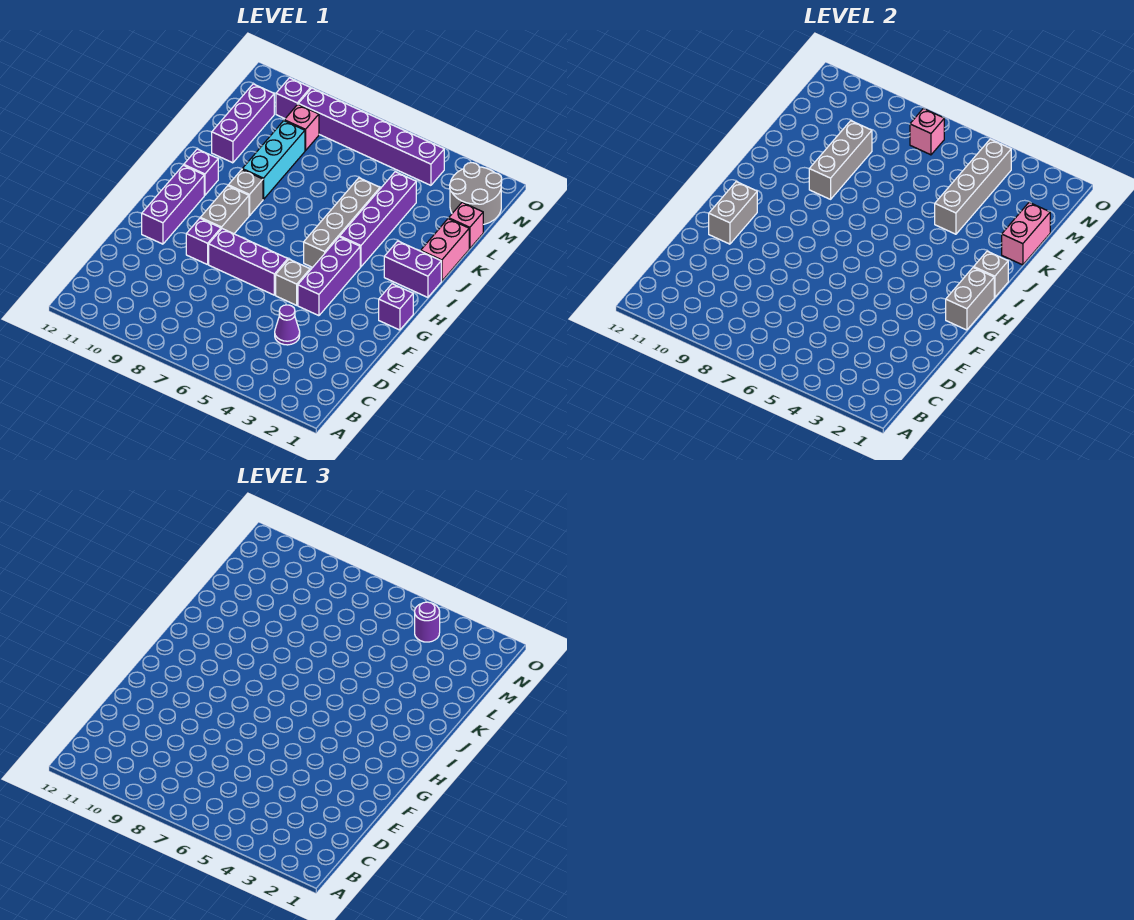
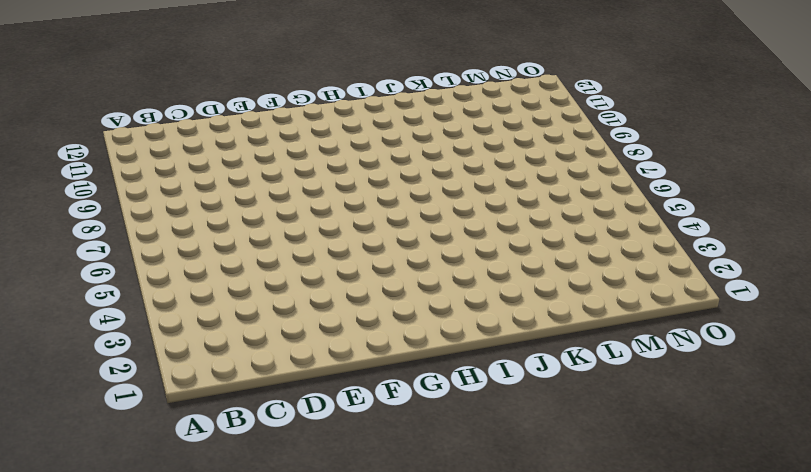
none -> purple cone D4 level 1
none -> purple brick F4:H4 level 1
none -> grey brick F5 level 1

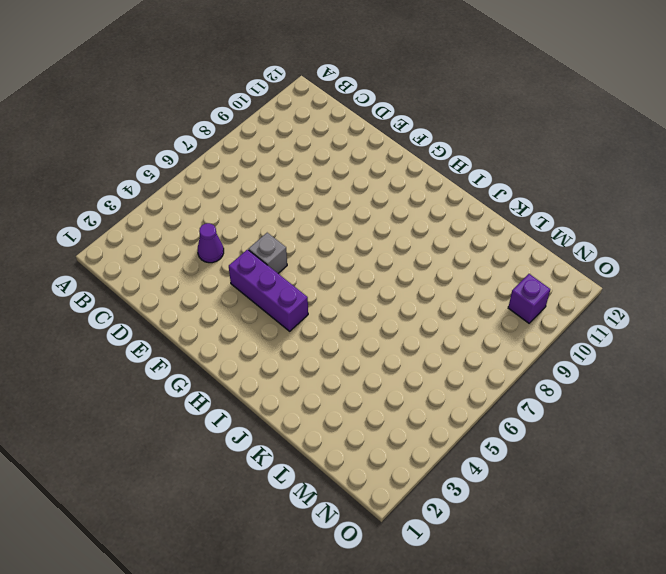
none -> purple brick F6:F8 level 1
none -> purple brick F9 level 1
none -> purple brick F11:H11 level 1

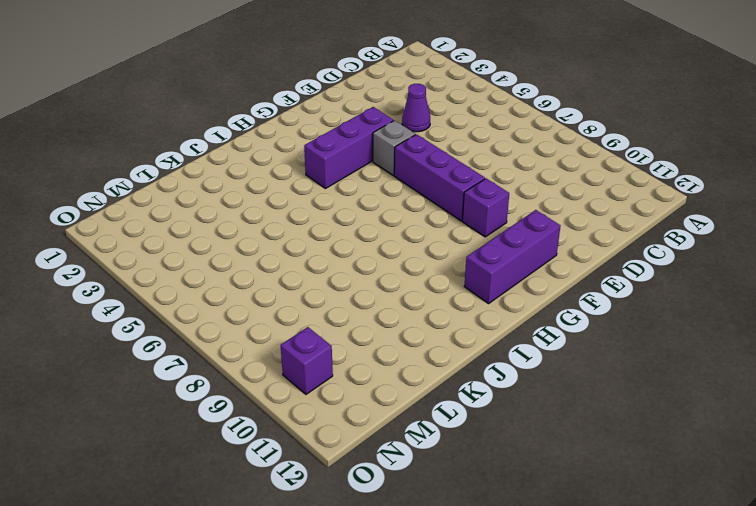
none -> purple brick G1 level 1
none -> grey brick G9:H9 level 1
none -> grey brick H5:K5 level 1

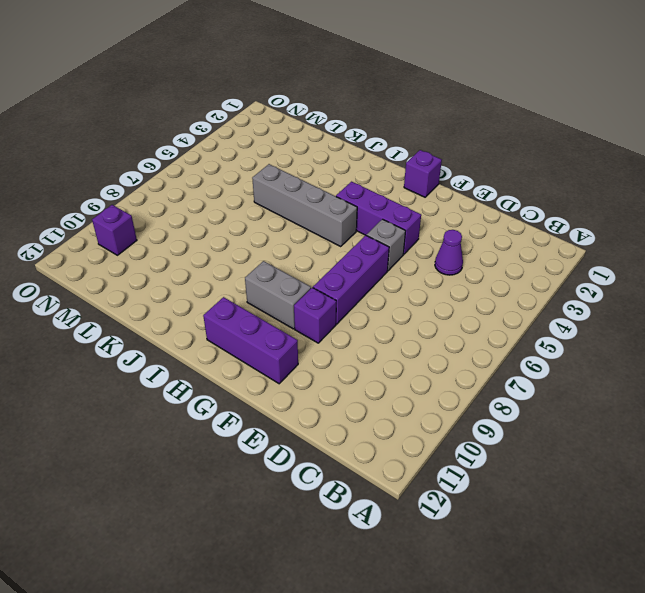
none -> purple brick I1:I2 level 1
none -> purple brick I4:L4 level 1
none -> grey brick I9 level 1

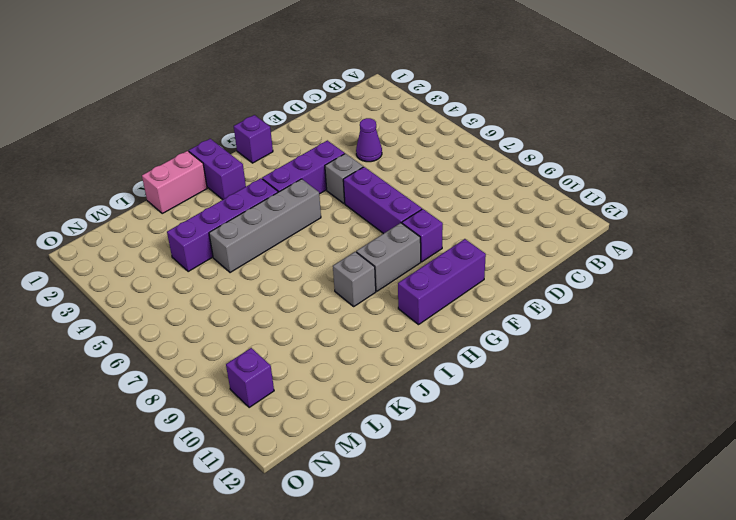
none -> purple brick I11 level 1
none -> cyan brick J9:L9 level 1
none -> purple brick K11:M11 level 1

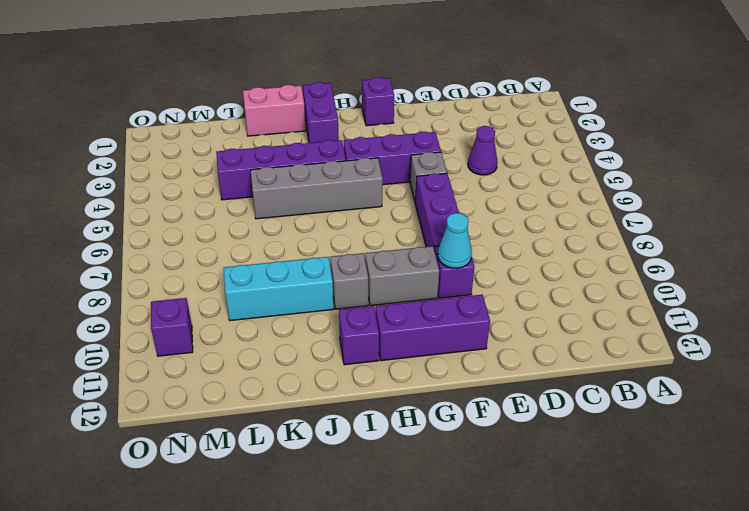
cyan cone F9 level 2 -> none
none -> purple brick K11:M11 level 1
none -> pink brick L1 level 1
none -> grey round brick M1:N2 level 1

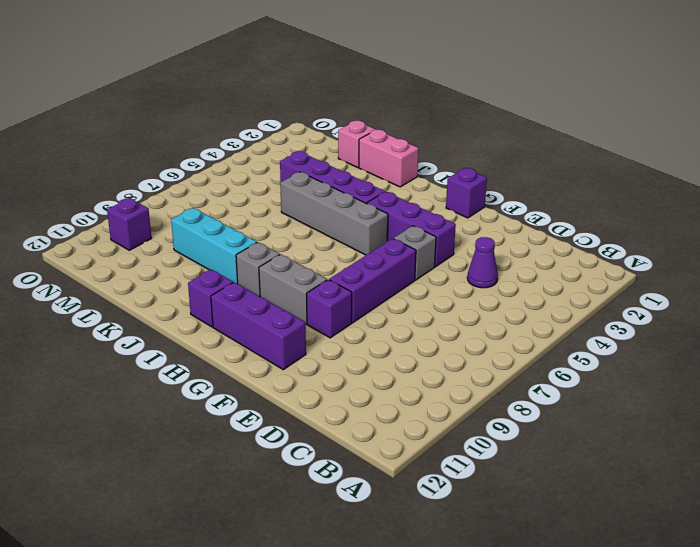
none -> purple brick I1:I2 level 1
none -> purple brick K11:M11 level 1
none -> grey round brick M1:N2 level 1

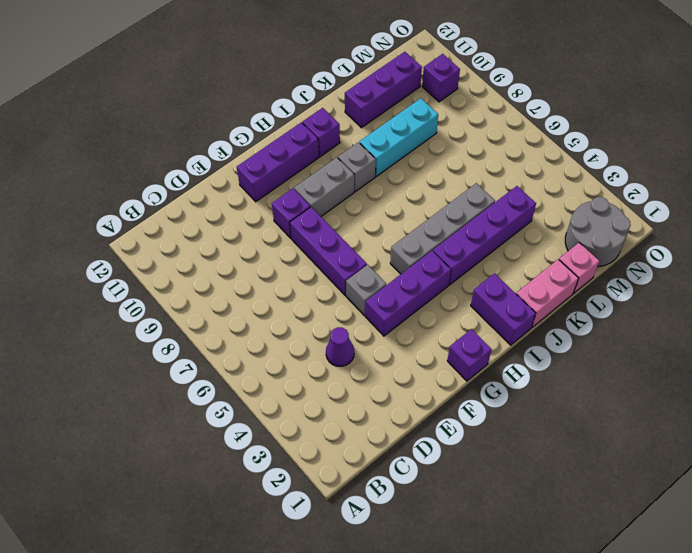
none -> pink brick M9 level 1
none -> purple brick N4:N9 level 1
none -> grey brick F11:G11 level 2

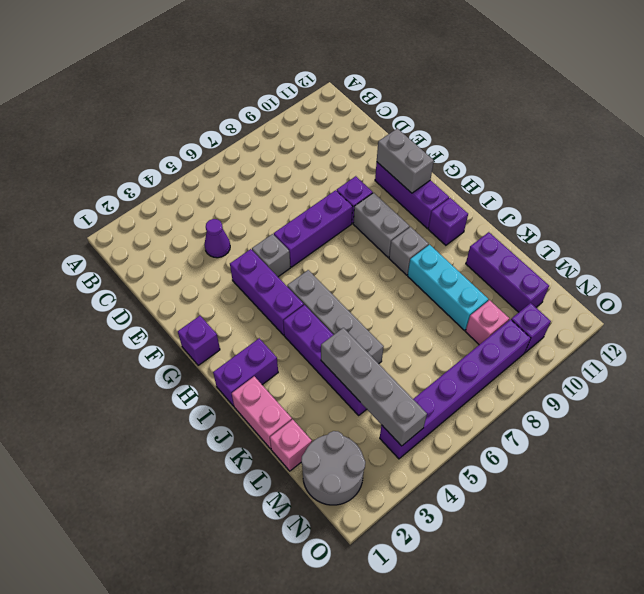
none -> grey brick G1:H1 level 2
none -> grey brick I1 level 2
none -> grey brick J9:L9 level 2

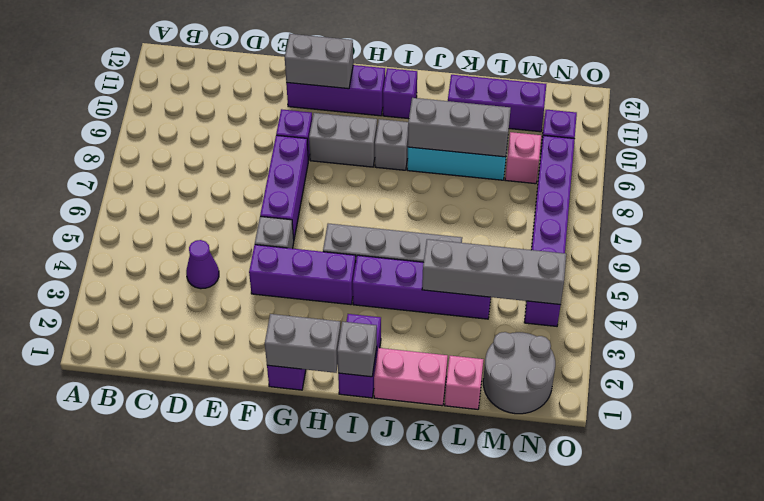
none -> pink brick K1:L1 level 2
none -> pink brick N7 level 2
none -> purple round brick N4 level 3

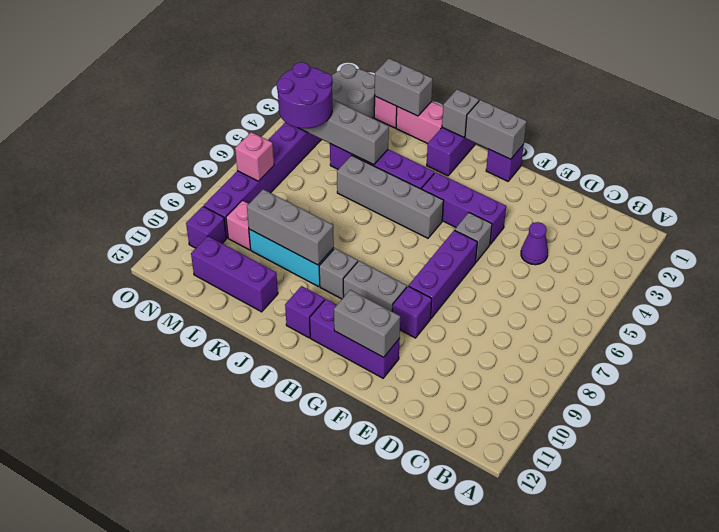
grey brick K1:L1 level 2 -> pink brick K1:L1 level 2
purple round brick M4:N5 level 3 -> purple round brick N4 level 3

